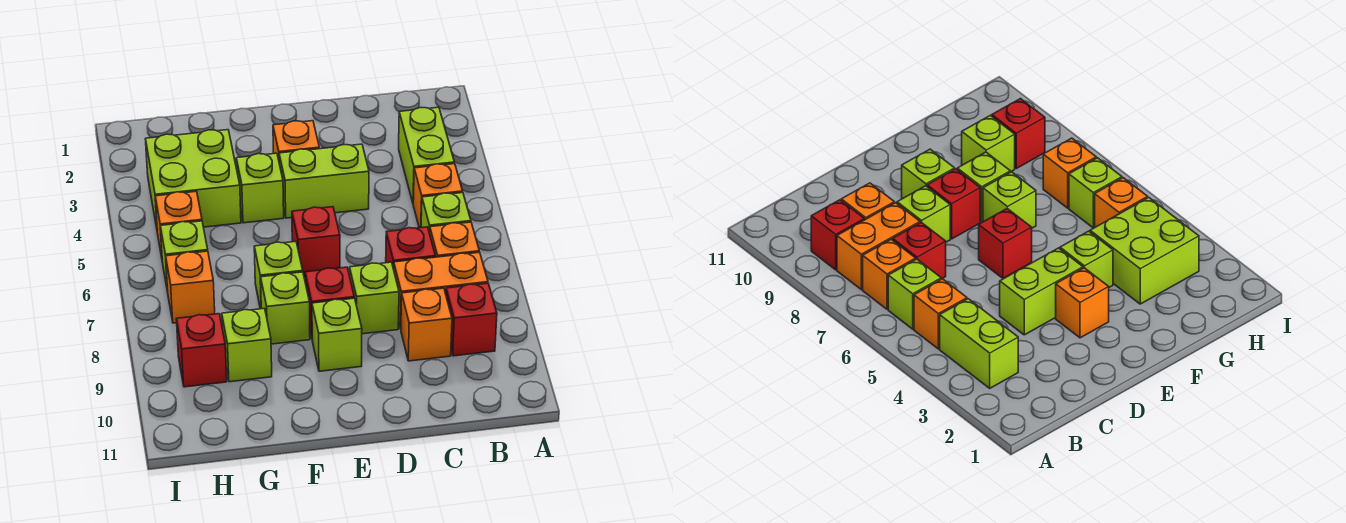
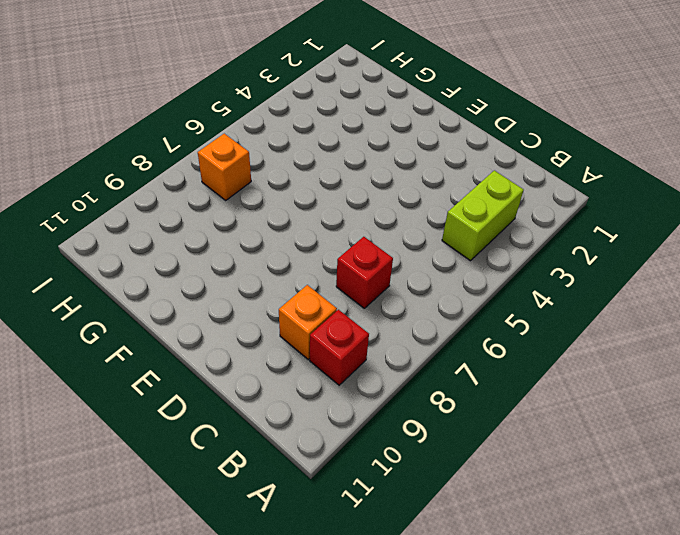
none -> orange brick B5 level 1
none -> lime brick B6 level 1
none -> orange brick B7 level 1

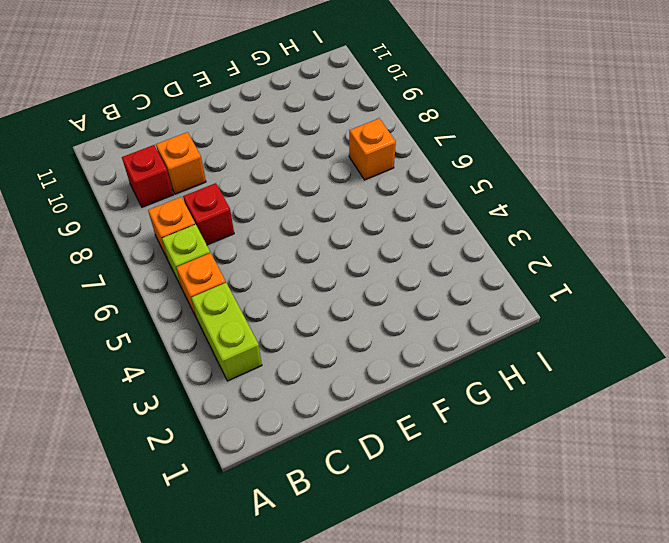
none -> orange brick B8:C8 level 1
none -> lime brick D4:E4 level 1
none -> lime brick D8 level 1

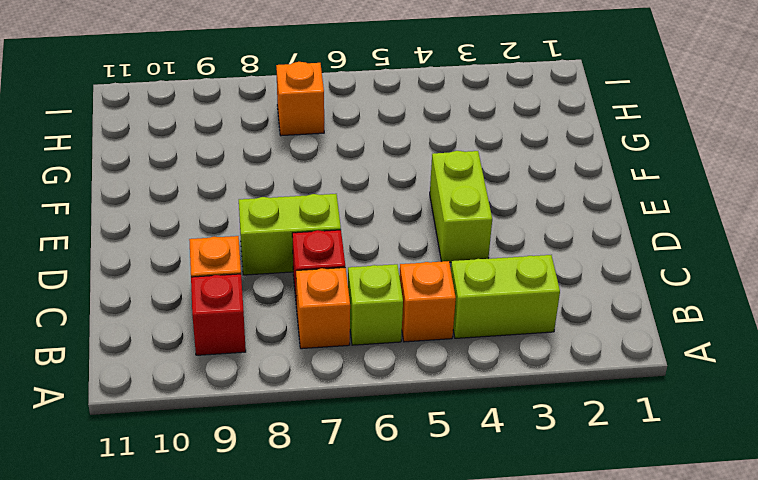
lime brick D7:D8 level 1 -> lime brick D8 level 1
none -> orange brick B8:C8 level 1
none -> orange brick E3 level 1
none -> red brick E6 level 1

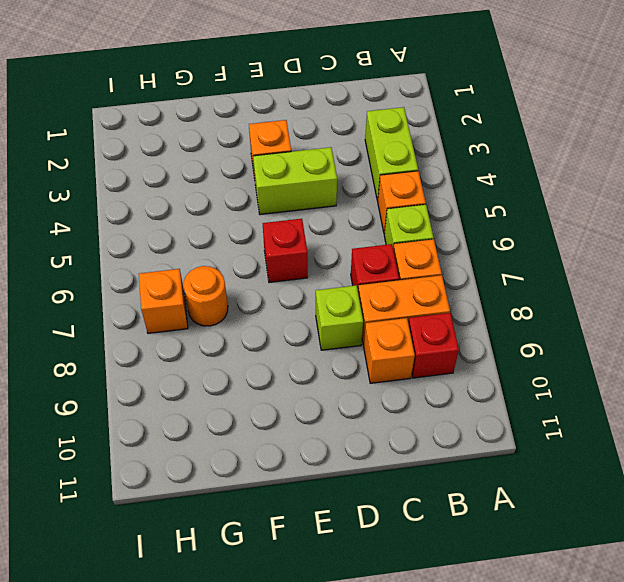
orange round brick G7 level 1 -> none
none -> red brick E8 level 1
none -> lime brick E9 level 1
none -> lime brick F4 level 1

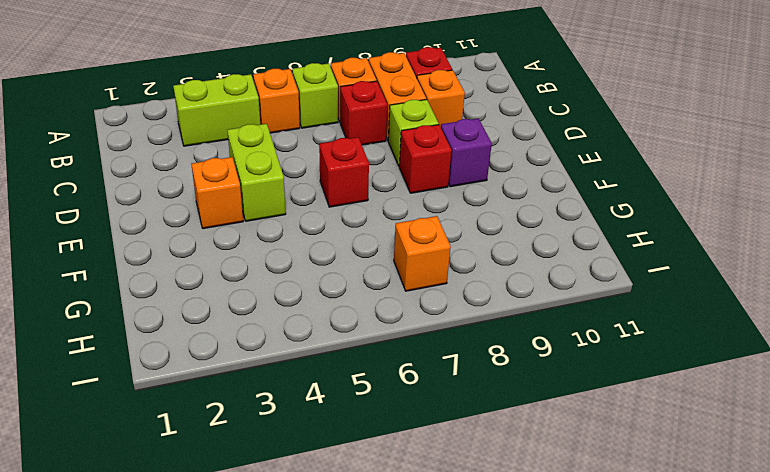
purple brick E9 level 1 -> lime brick E9 level 1
none -> lime brick F4 level 1
none -> lime brick F7 level 1
none -> lime brick F8 level 1

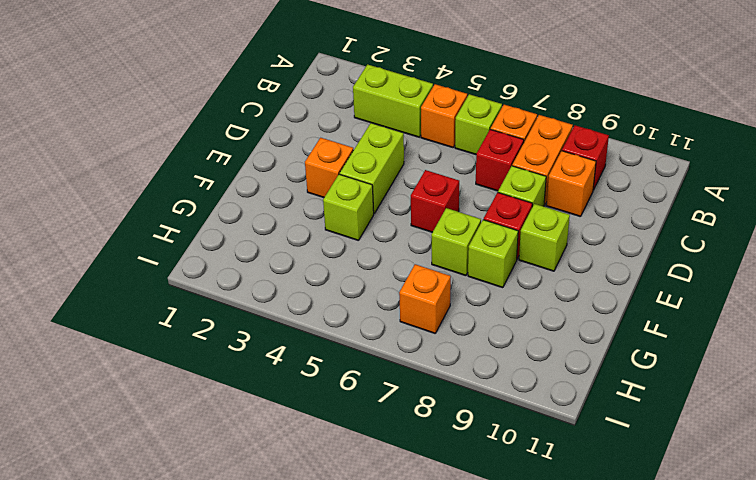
none -> lime brick G3:H4 level 1
none -> lime brick G9 level 1
none -> orange brick H5 level 1

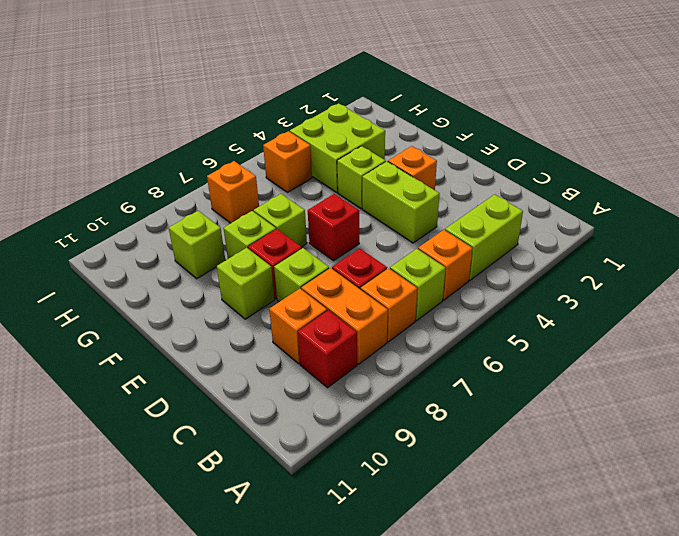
none -> lime brick H6 level 1
none -> red brick H9 level 1

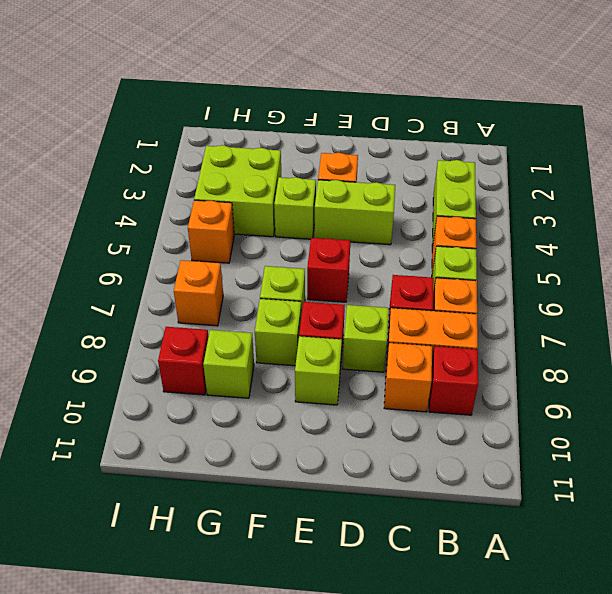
none -> lime brick H6 level 1

